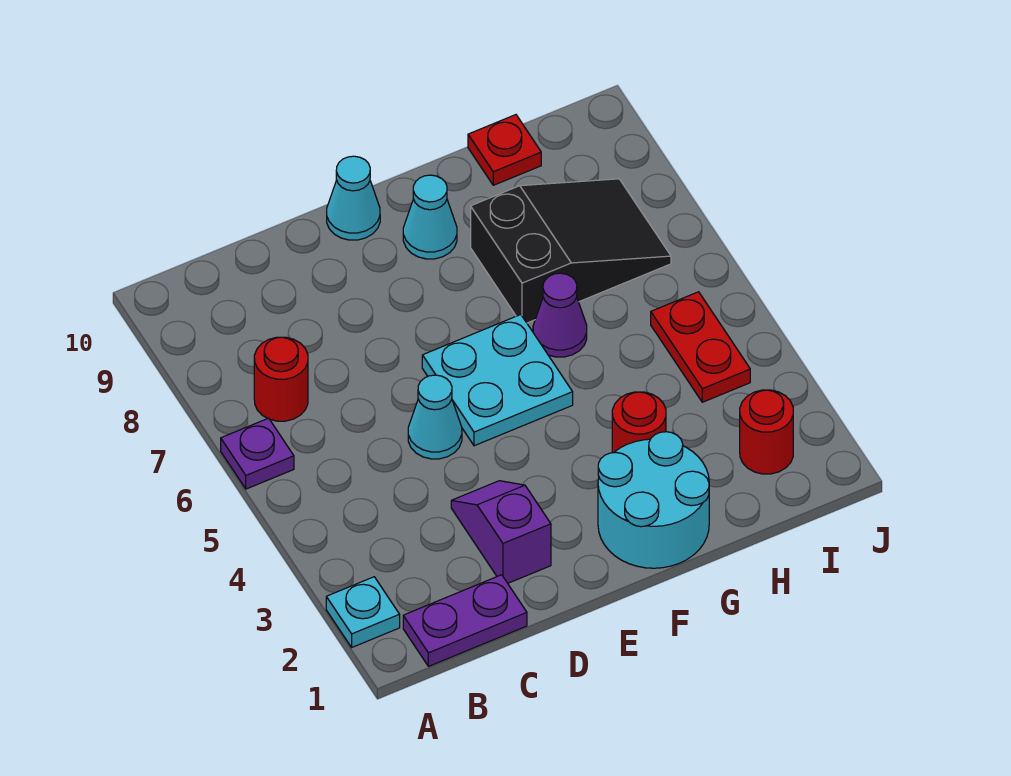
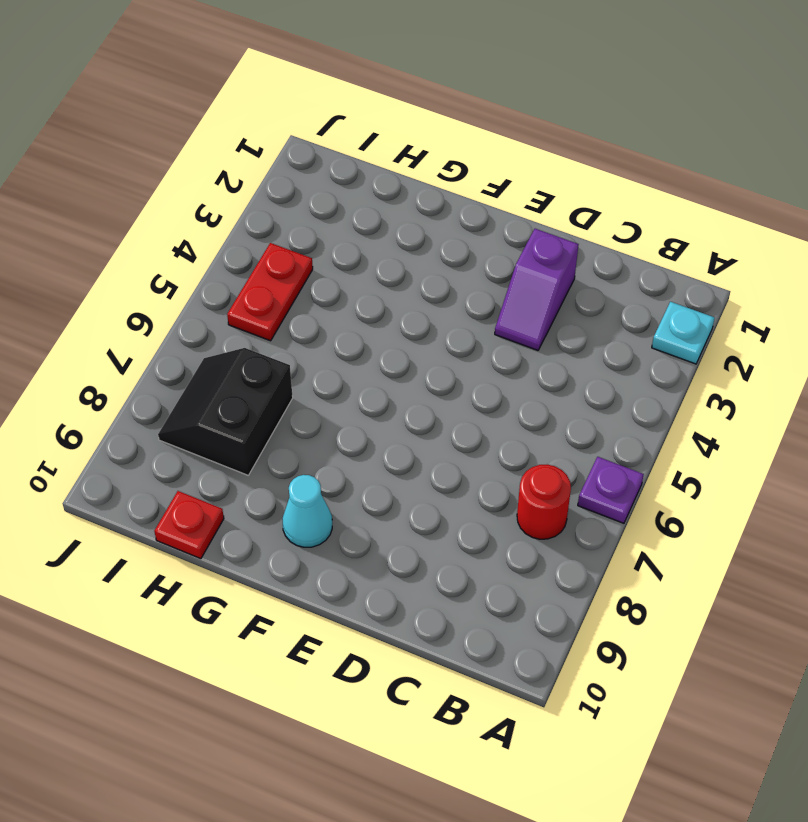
black slope H7:I8 level 1 top H -> black slope G7:I8 level 1 top G
none -> purple plate B1:C1 level 1
none -> cyan cone D5 level 1
none -> cyan plate E5:F6 level 1

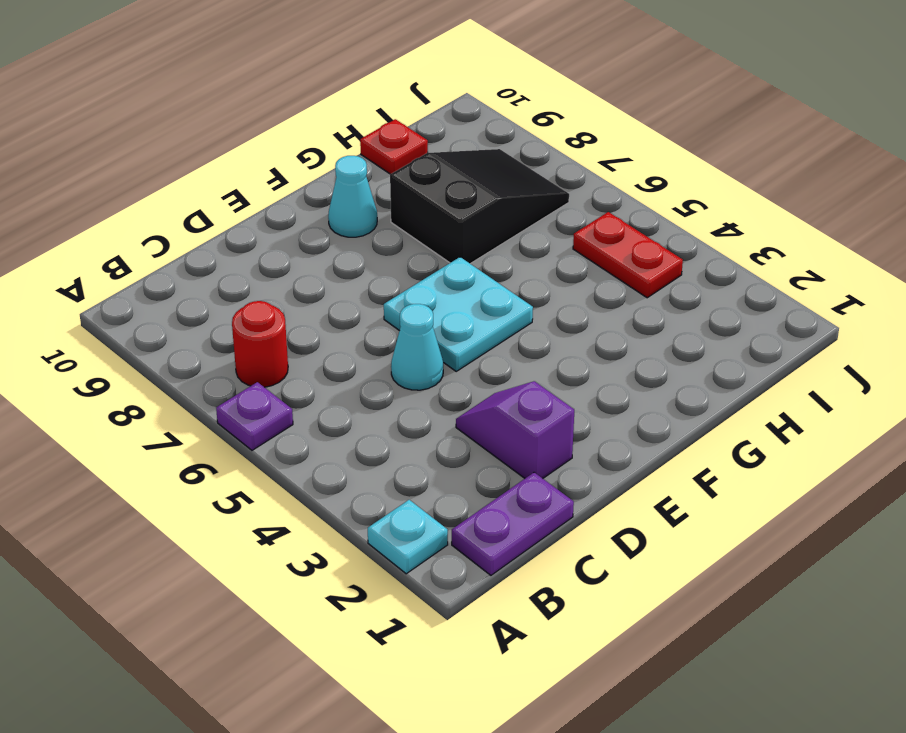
none -> cyan cone E10 level 1
none -> cyan round brick F1:G2 level 1
none -> red round brick G3 level 1

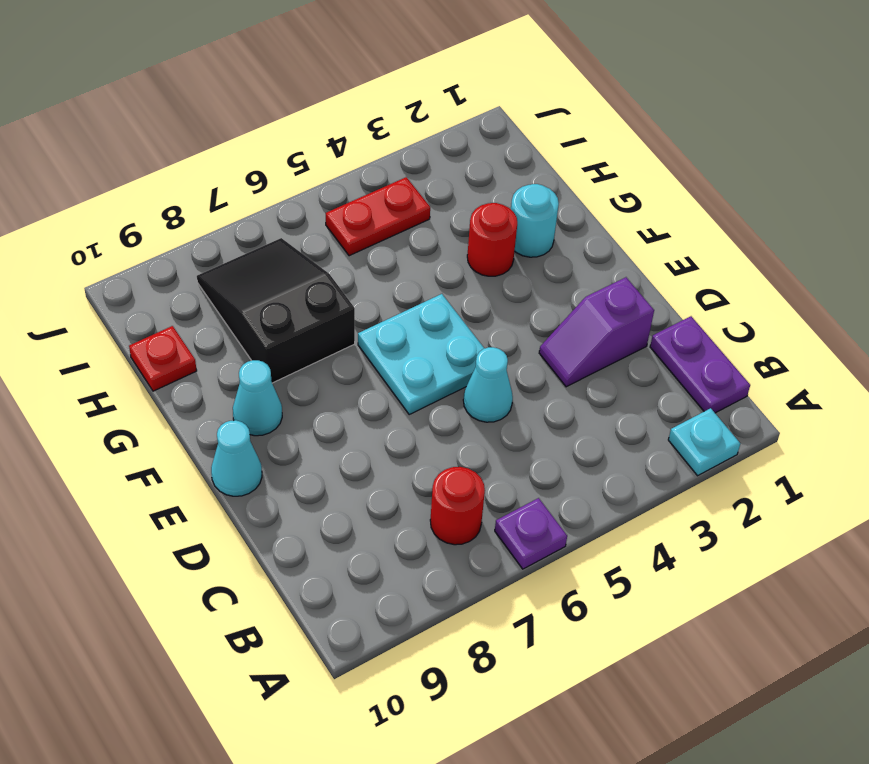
cyan round brick G2 level 1 -> cyan round brick F1:G2 level 1
none -> purple cone G6 level 1
none -> red round brick I2 level 1

